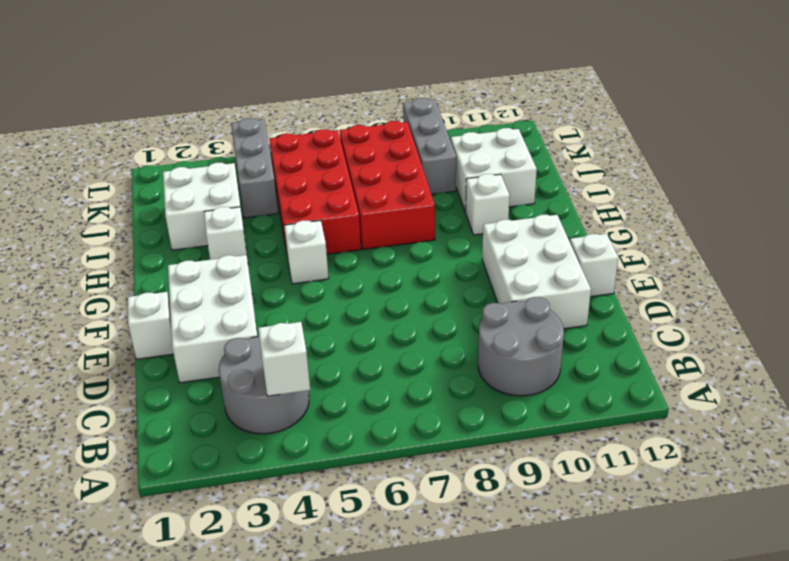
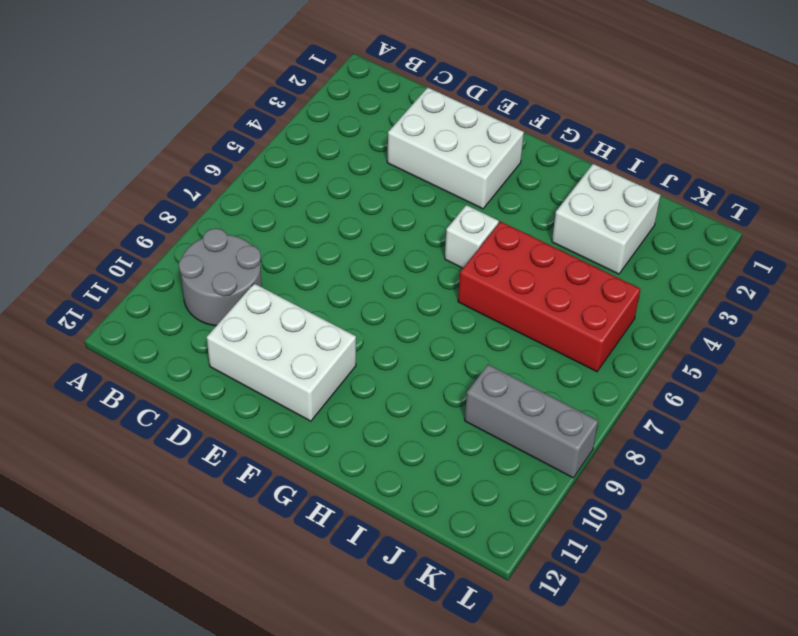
none -> grey round brick B3:C4 level 1
none -> white brick E1 level 1
none -> white brick E12 level 1

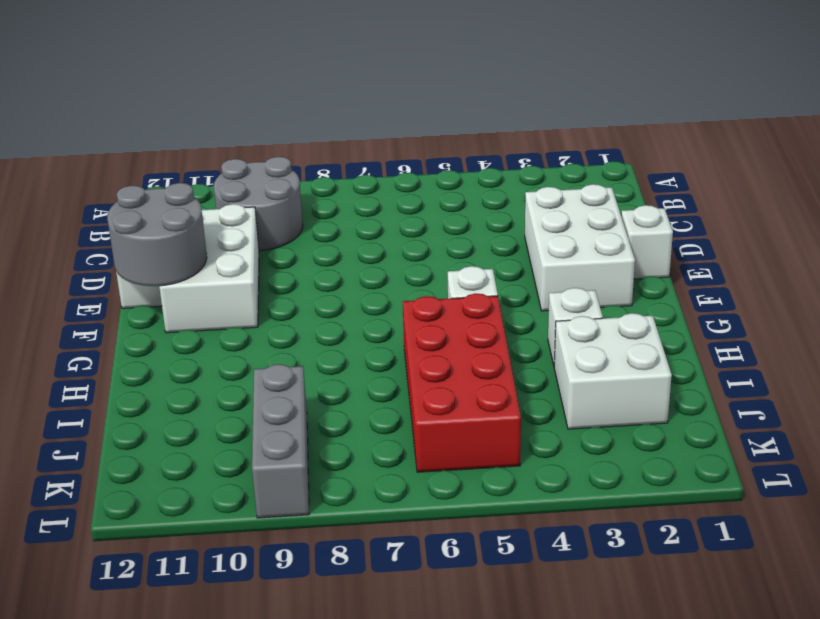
grey round brick E11:F12 level 2 -> grey round brick B3:C4 level 1
none -> red brick H7:K8 level 1
none -> white brick H10 level 1
none -> white brick I10:J11 level 1

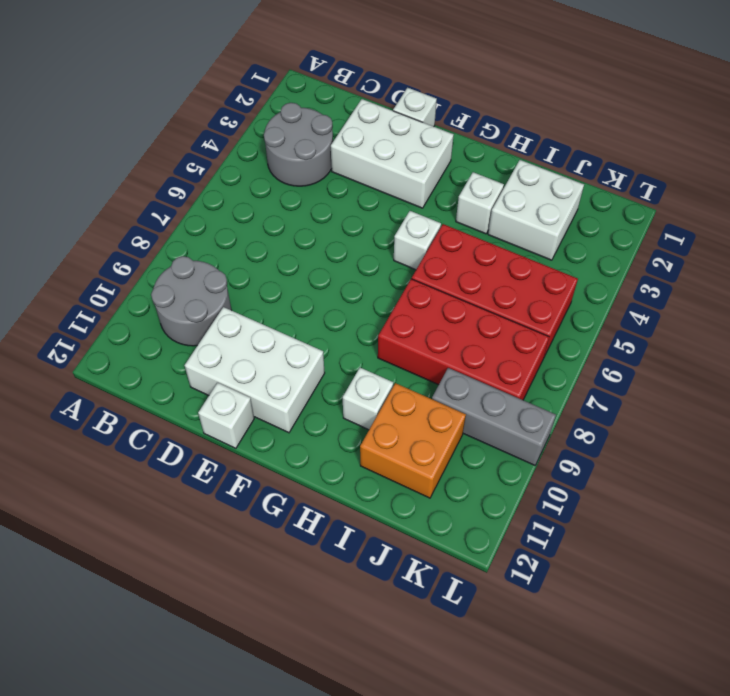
orange brick I10:J11 level 1 -> white brick I10:J11 level 1
none -> grey brick J4:L4 level 1
none -> white brick B4 level 2

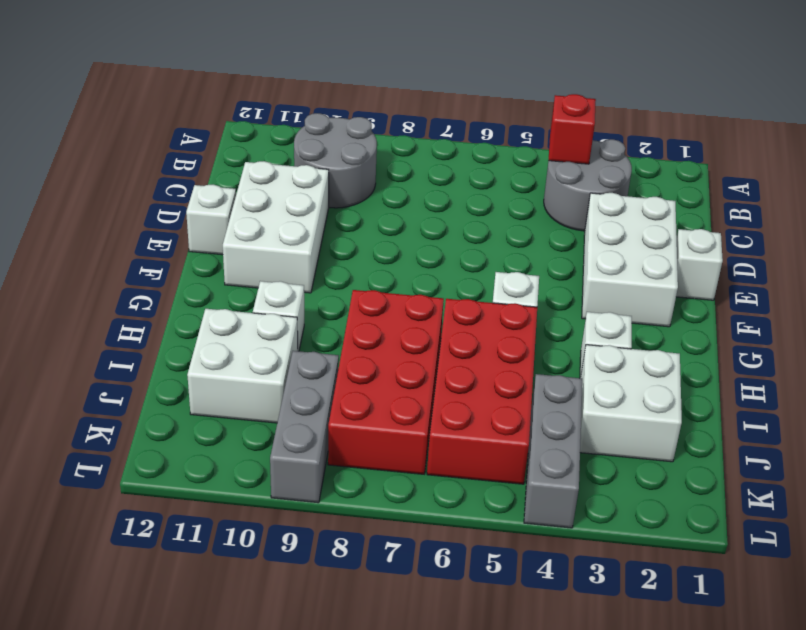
red brick B4 level 2 -> white brick B4 level 2

